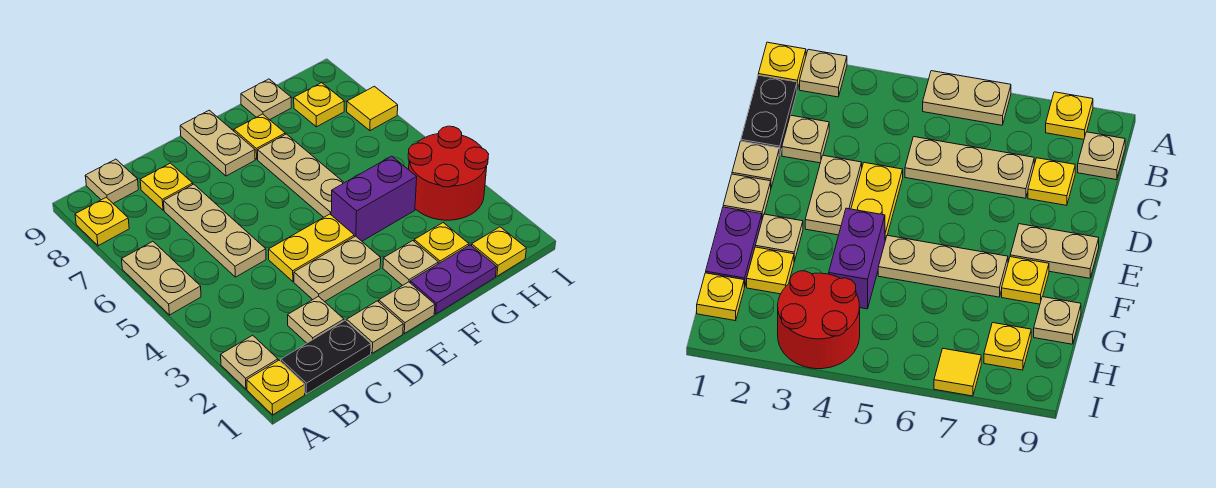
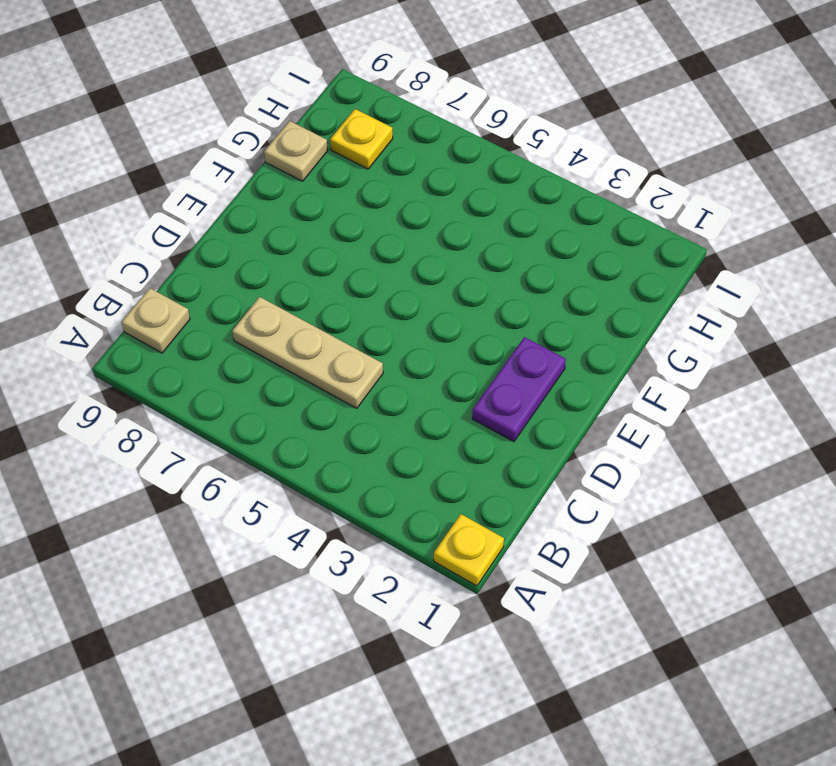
purple plate D2:E2 level 1 -> purple plate F1:G1 level 1
none -> tan plate A2 level 1
none -> tan plate A5:A6 level 1
none -> yellow plate A8 level 1

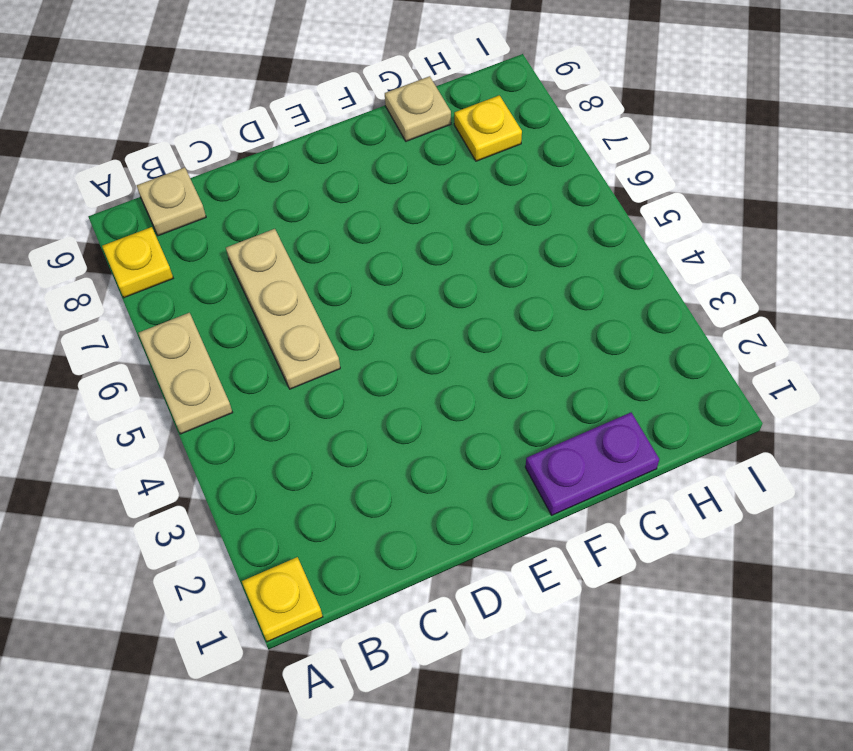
none -> tan plate A2 level 1
none -> black plate B1:C1 level 1
none -> tan plate C2 level 1

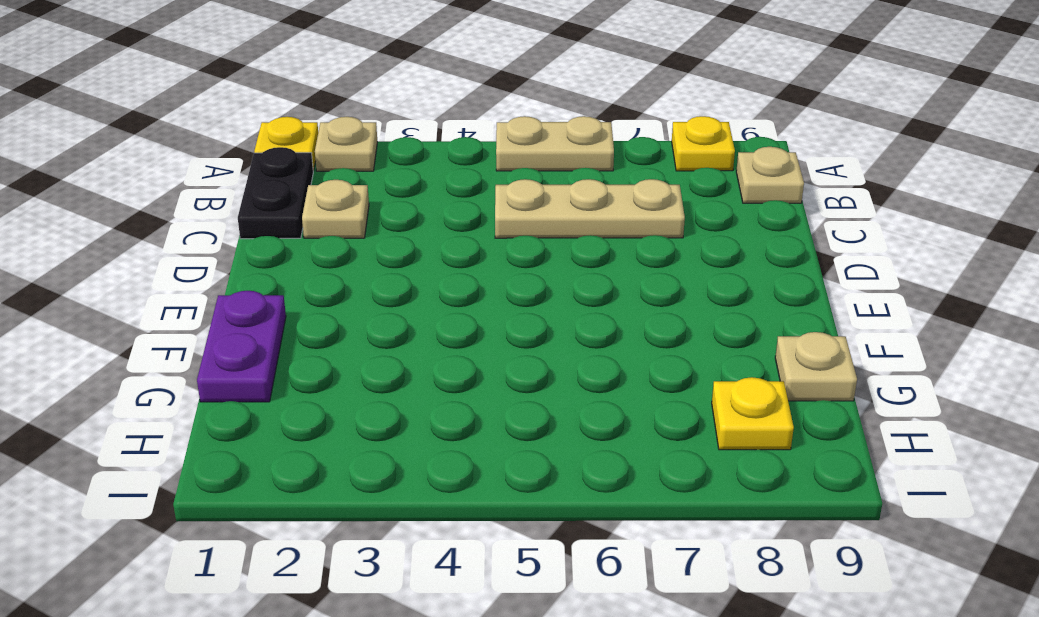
none -> yellow plate C8 level 1
none -> tan plate D1 level 1
none -> tan plate D3:E3 level 1

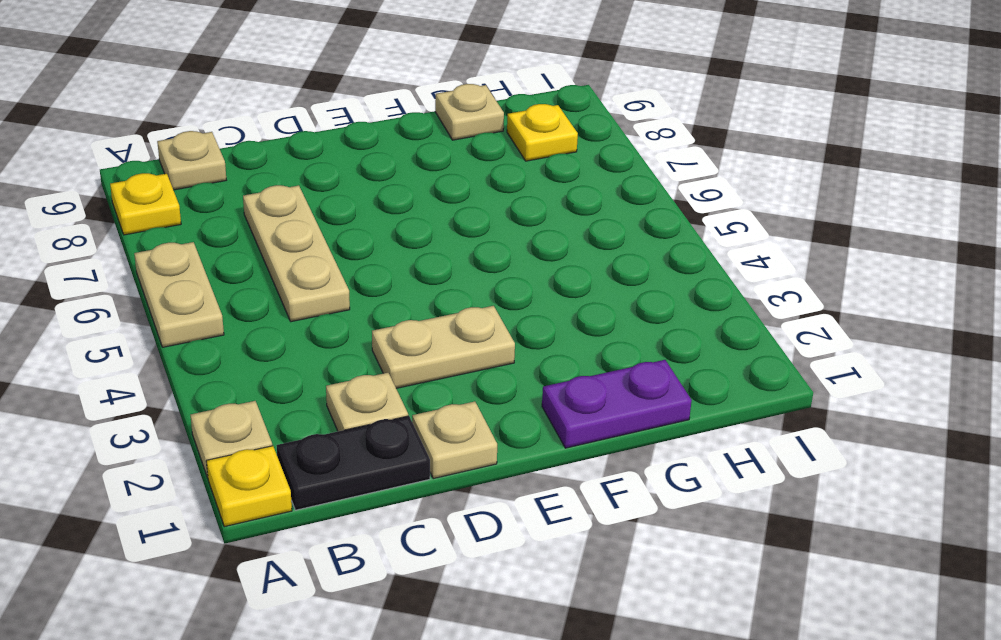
none -> yellow plate C8 level 1
none -> yellow plate D4:E4 level 1
none -> tan plate E1 level 1

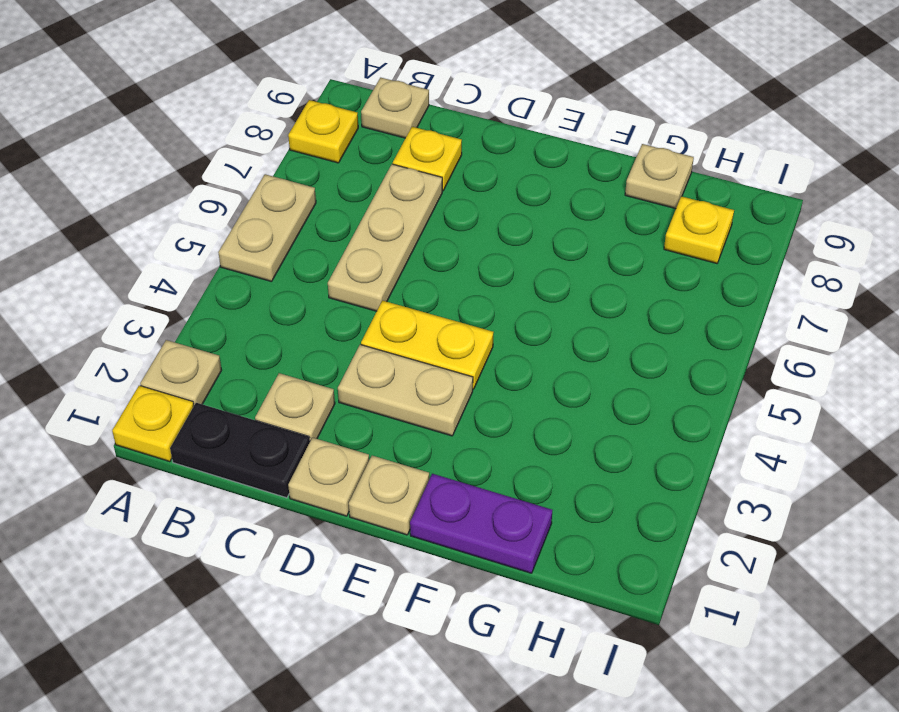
none -> tan plate E8:E9 level 1
none -> tan plate F2 level 1
none -> purple brick F4:G4 level 1

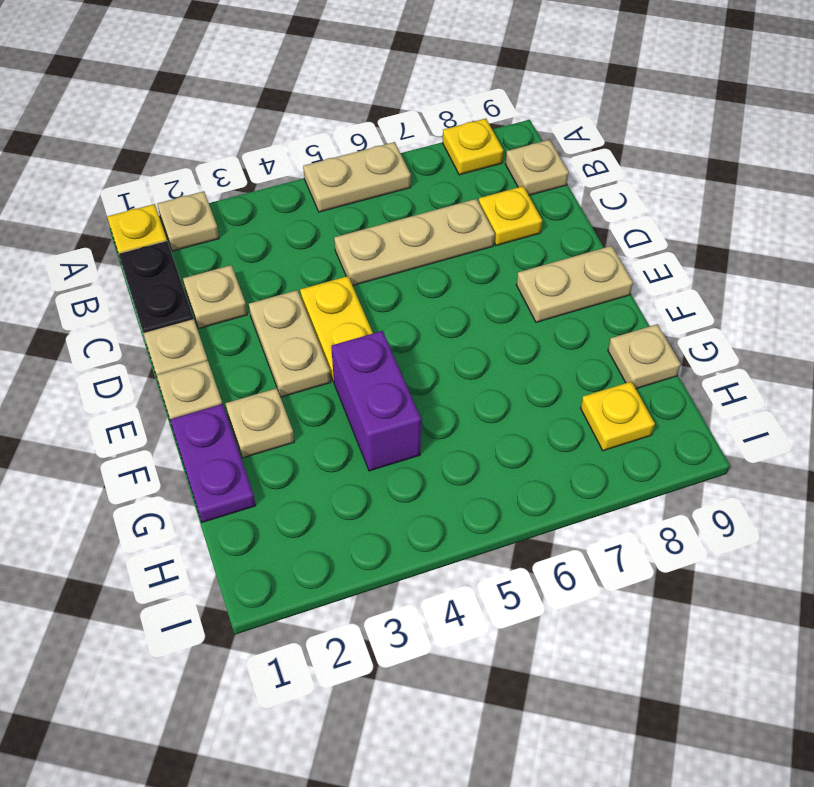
none -> tan plate F5:F7 level 1
none -> yellow plate F8 level 1
none -> yellow plate G2 level 1

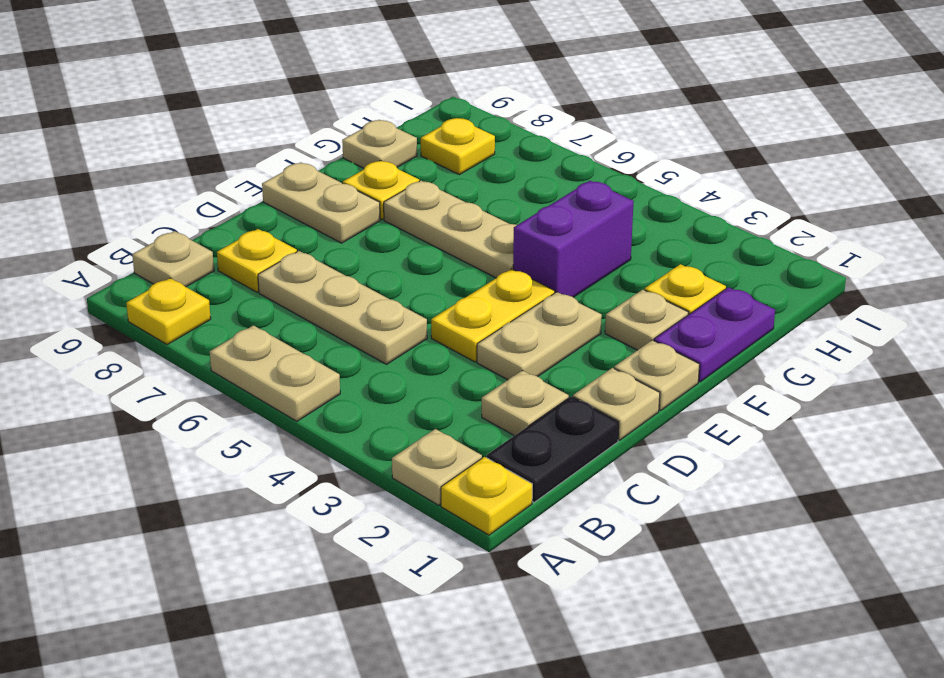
none -> yellow plate H1 level 1
none -> red round brick H3:I4 level 1
none -> yellow tile I7 level 1

